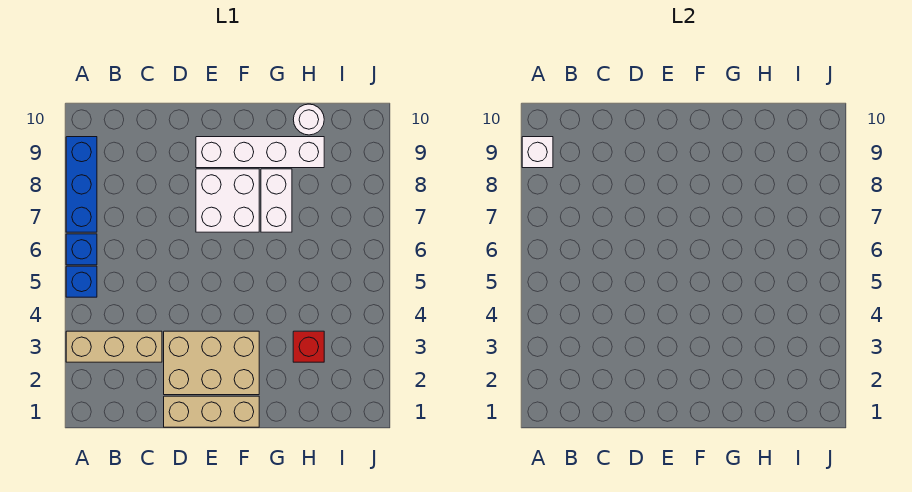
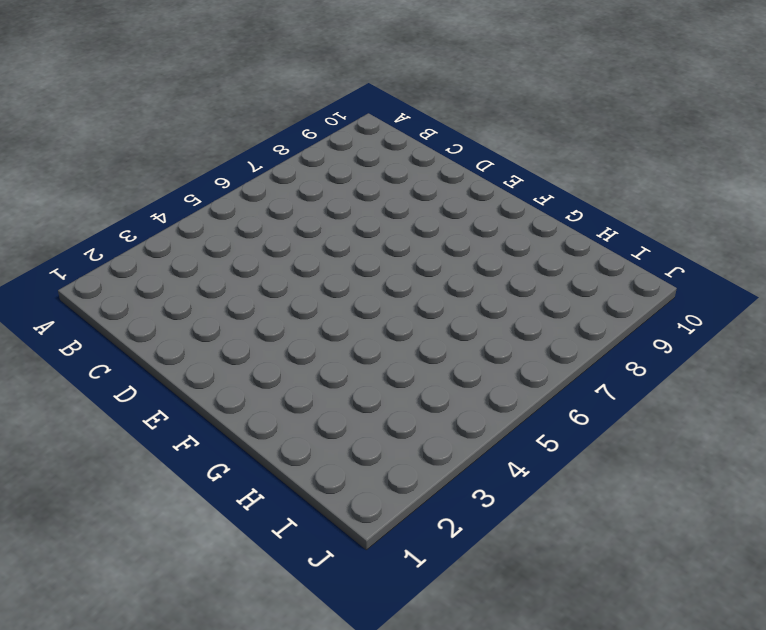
none -> tan brick A3:C3 level 1
none -> blue brick A5 level 1
none -> blue brick A6 level 1

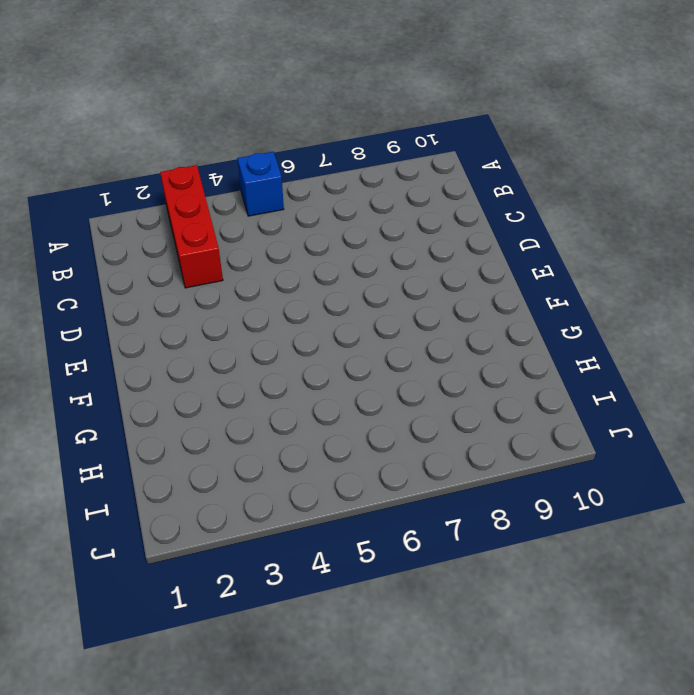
red brick A3:C3 level 1 -> tan brick A3:C3 level 1
none -> blue brick A6 level 1
none -> blue brick A7:A9 level 1
none -> tan brick D1:F1 level 1

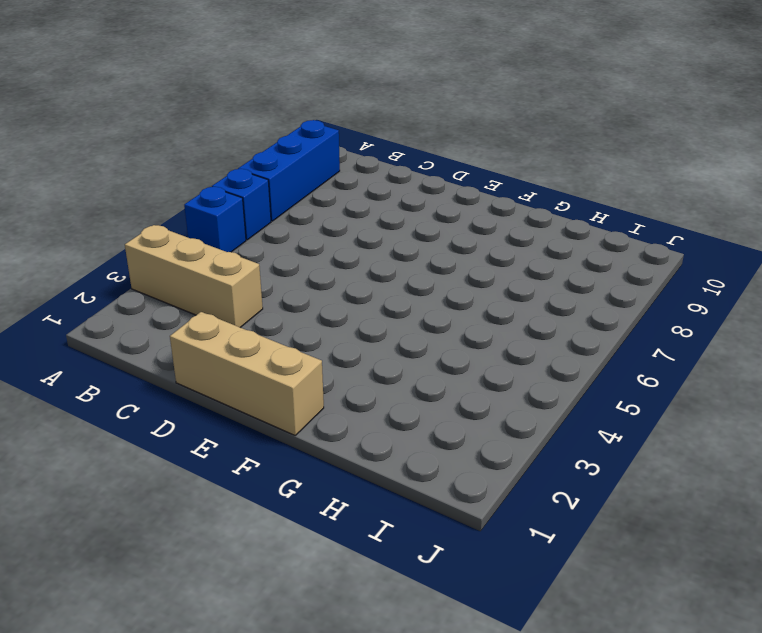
none -> tan brick D2:F3 level 1
none -> white brick E7:F8 level 1
none -> white brick E9:H9 level 1

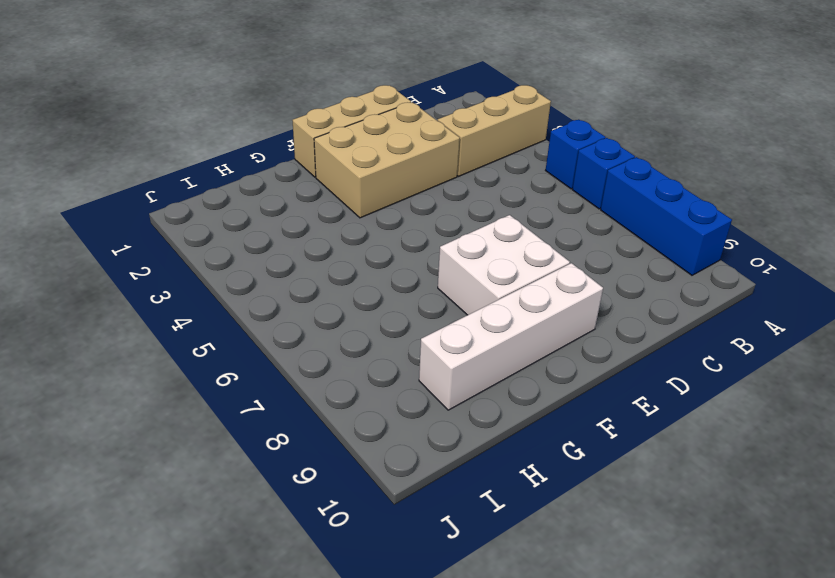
none -> white brick G7:G8 level 1
none -> red brick H3 level 1
none -> white round brick H10 level 1

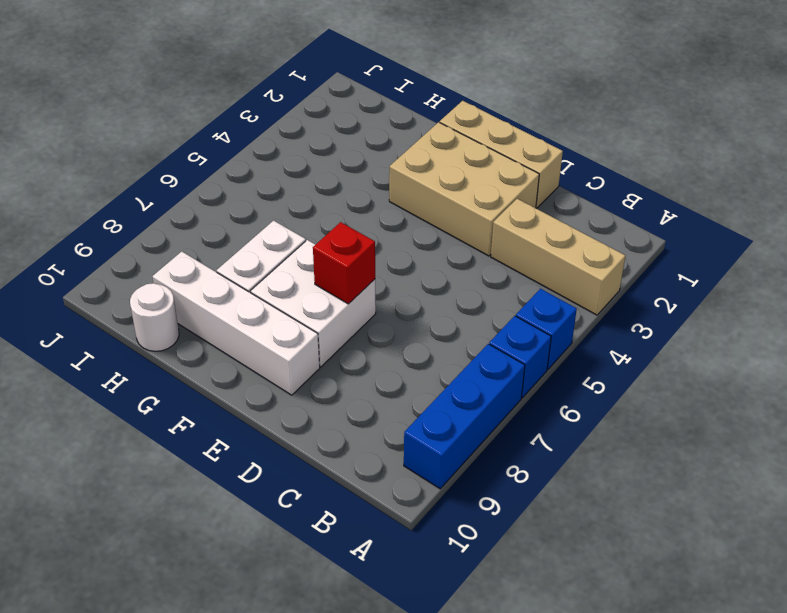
red brick E7 level 2 -> red brick H3 level 1
none -> white brick A9 level 2

